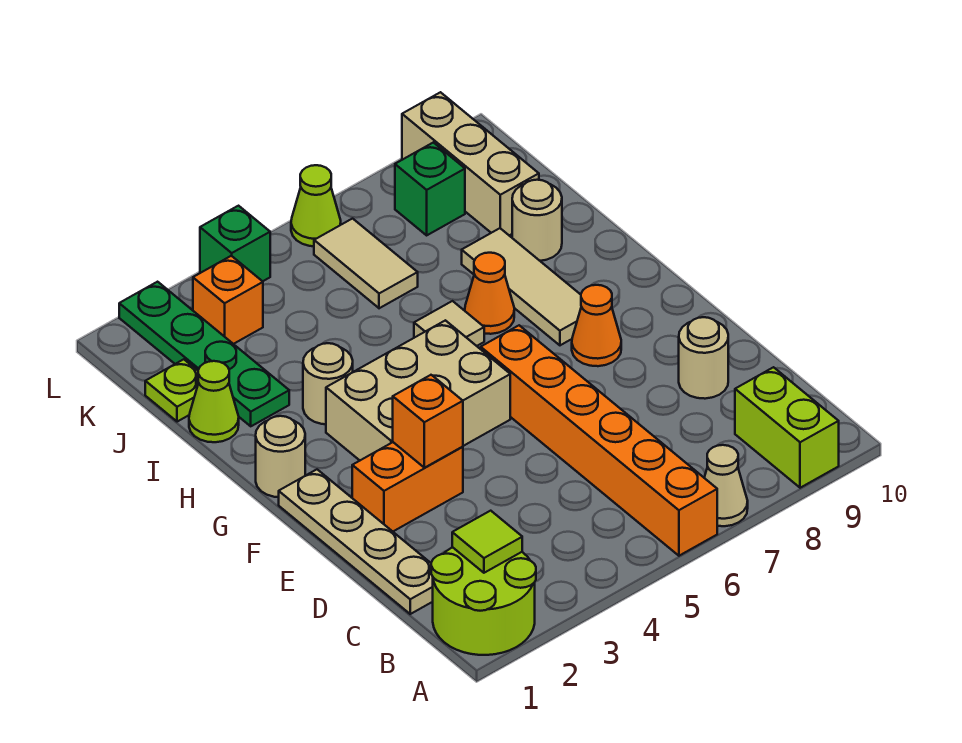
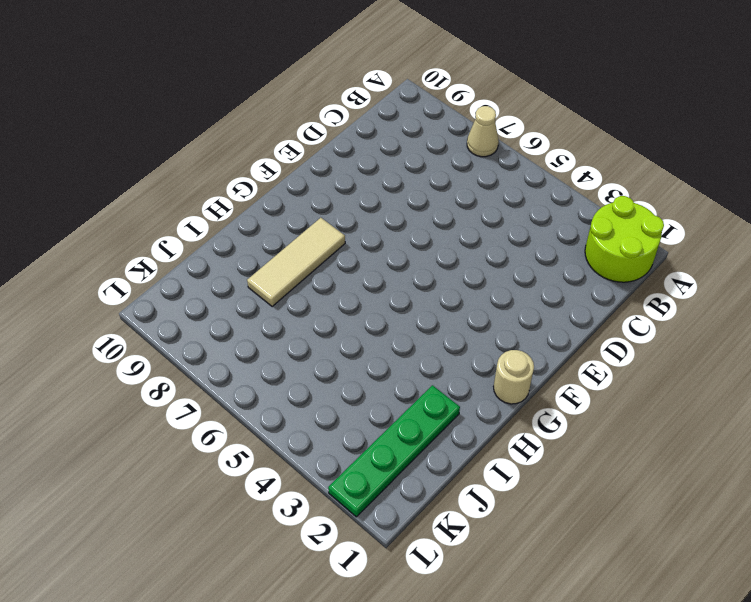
none -> orange brick A6:F6 level 1
none -> lime brick A9:B9 level 1
none -> tan plate C1:F1 level 1

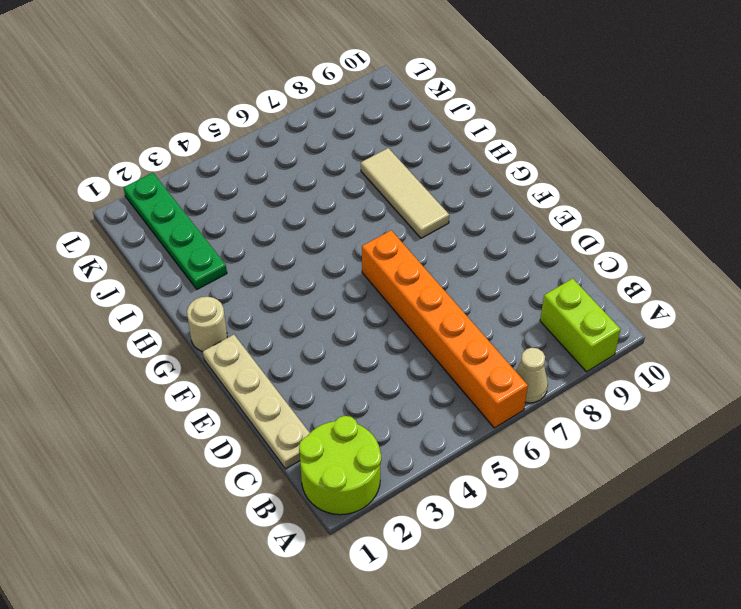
none -> tan round brick D9 level 1
none -> orange brick E2:E3 level 1
none -> tan brick F3:G5 level 1

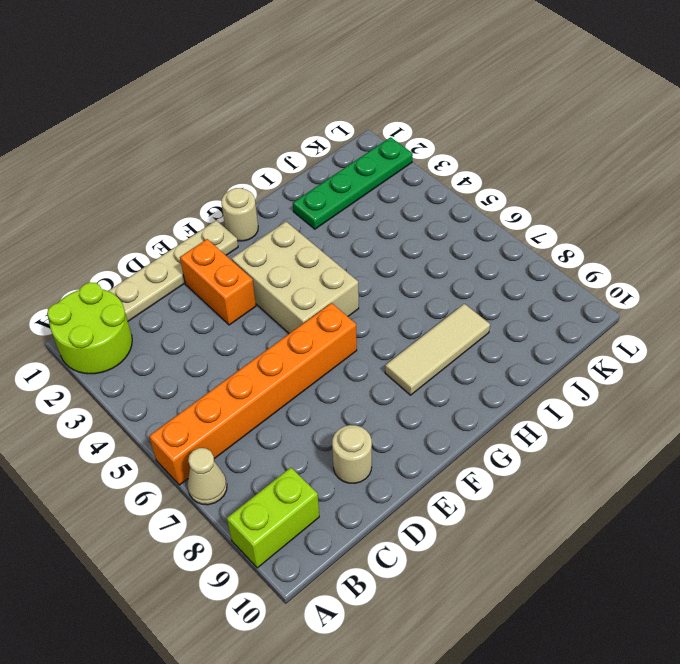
none -> orange cone F8 level 1
none -> tan round brick H3 level 1
none -> tan tile H6 level 1

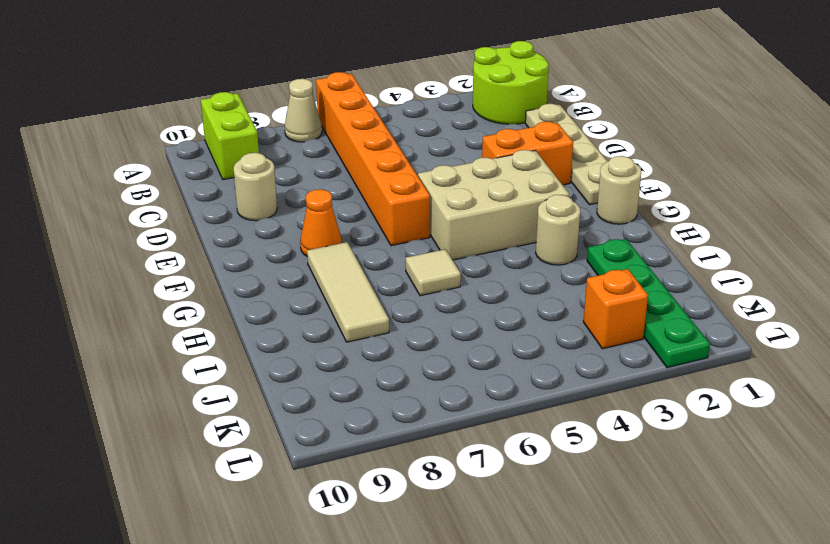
none -> orange cone H7 level 1
none -> lime cone I1 level 1
none -> tan round brick I9 level 1

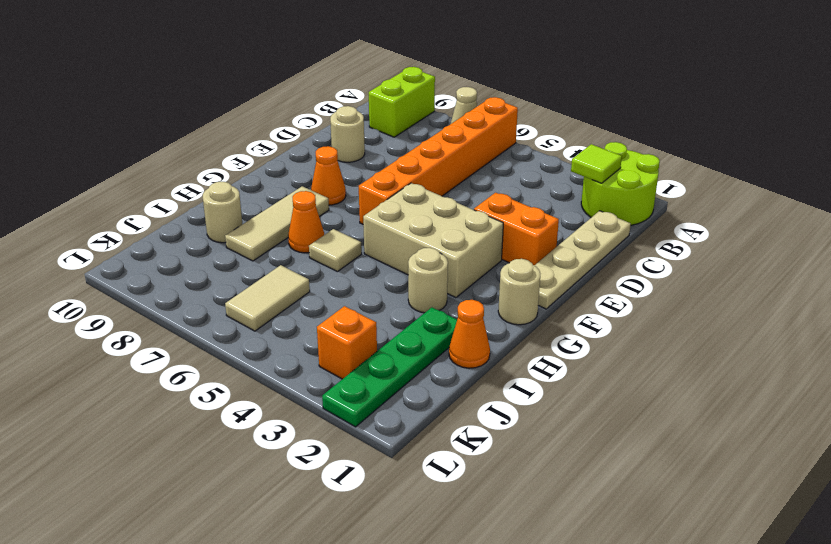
orange cone I1 level 1 -> lime cone I1 level 1
none -> lime plate J1 level 1
none -> tan brick J9:L9 level 1
none -> green brick K8 level 1

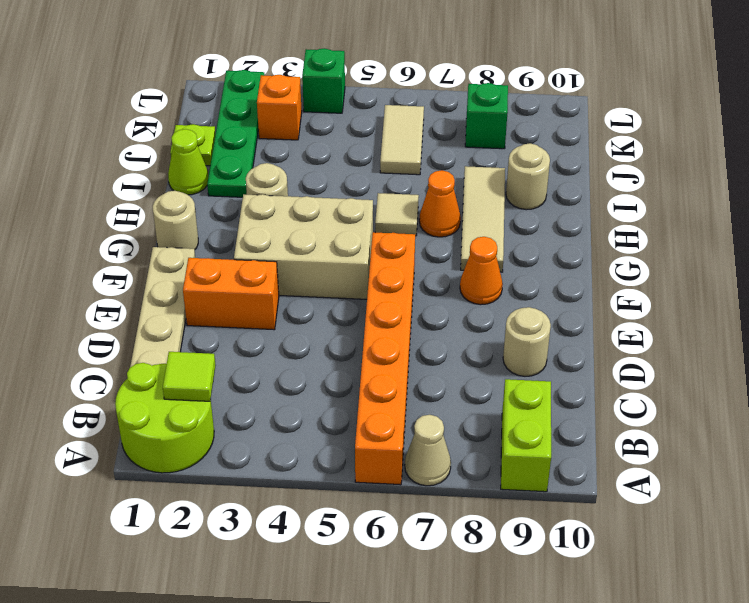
none -> tan brick J9:L9 level 1
none -> lime cone L6 level 1
none -> orange brick E3 level 2

